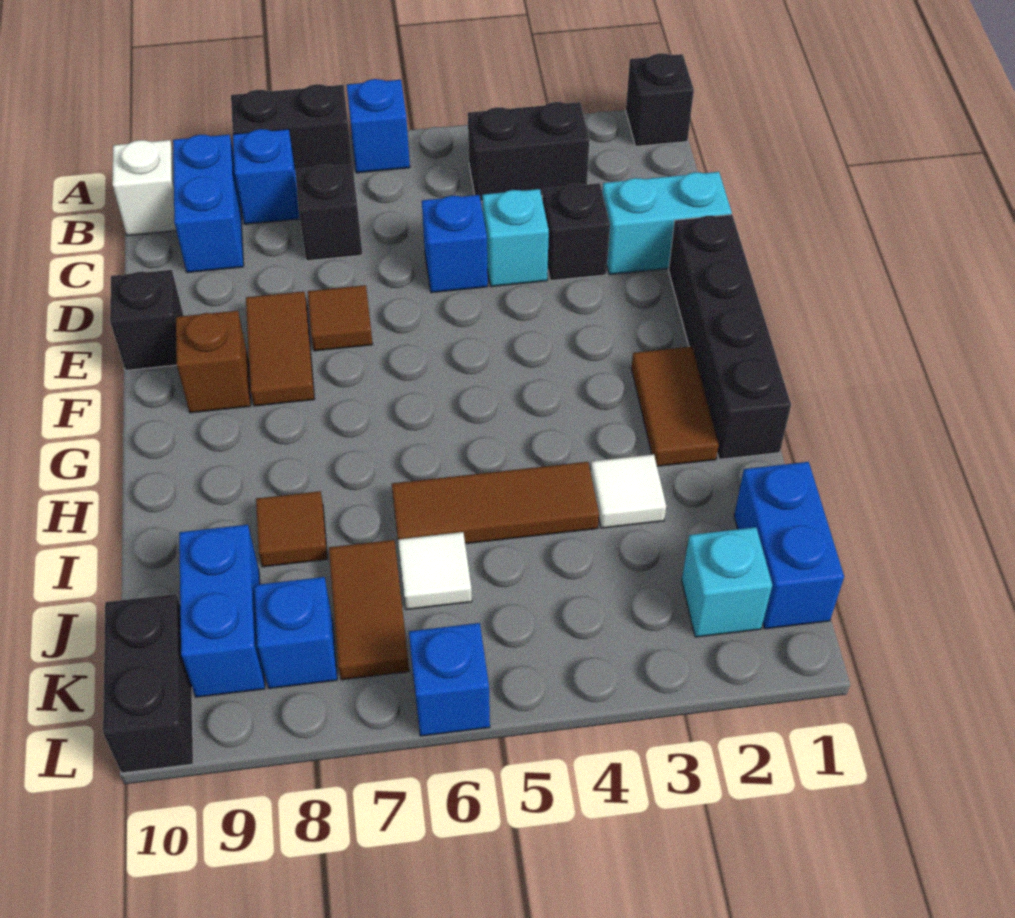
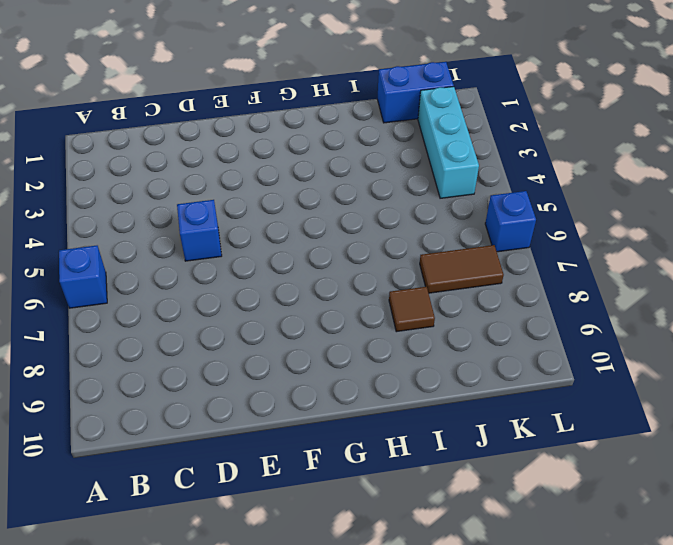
cyan brick K2:K4 level 1 -> cyan brick K2 level 1
none -> black brick A1 level 1
none -> black brick A7:A8 level 1
none -> black brick B3:B4 level 1

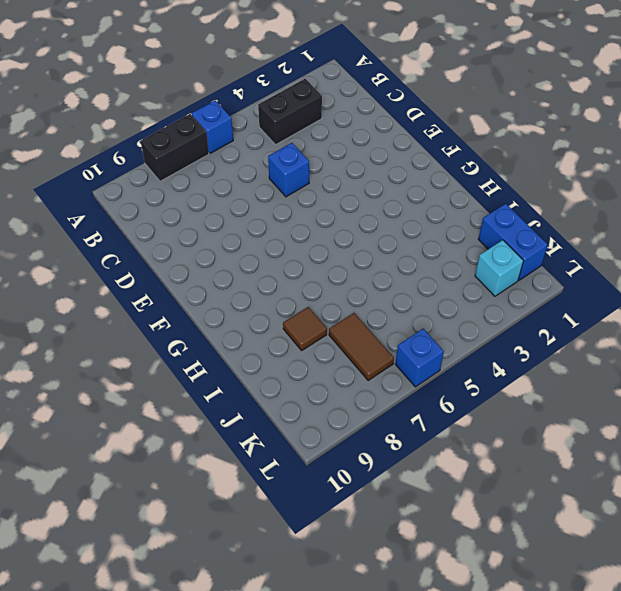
none -> black brick A1 level 1
none -> blue brick B8 level 1
none -> blue brick B9:C9 level 1

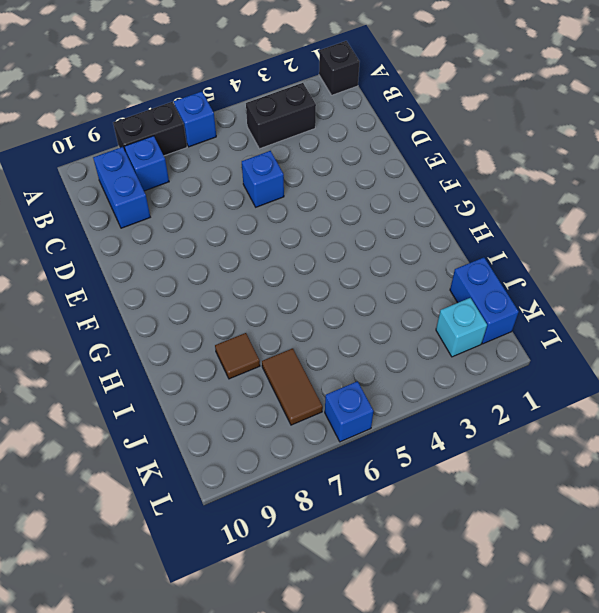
none -> white brick B10 level 1
none -> black brick C7 level 1
none -> cyan brick D1:D2 level 1

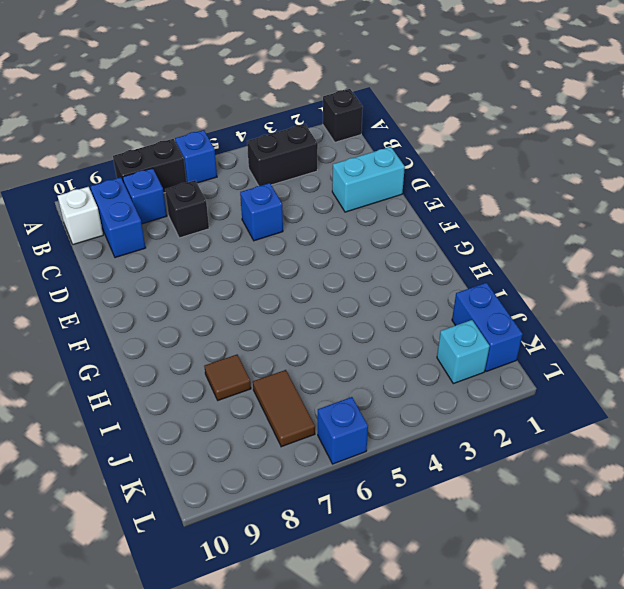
none -> black brick D3 level 1
none -> cyan brick D4 level 1
none -> black brick E1:H1 level 1

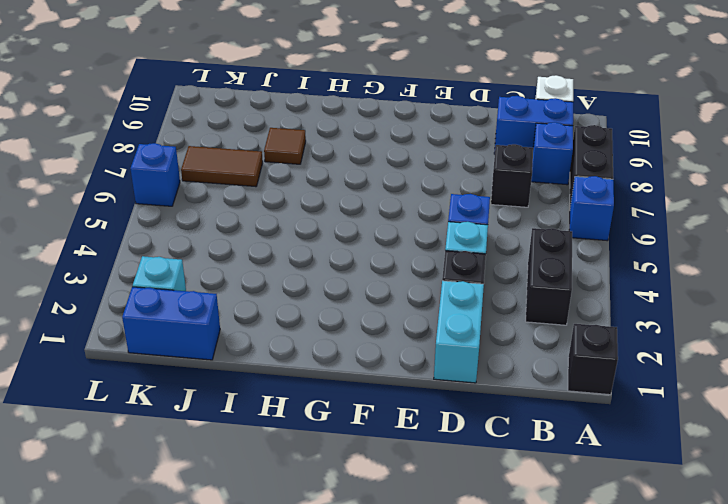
none -> black brick E1:H1 level 1
none -> brown tile E7 level 1
none -> brown tile E8:F8 level 1

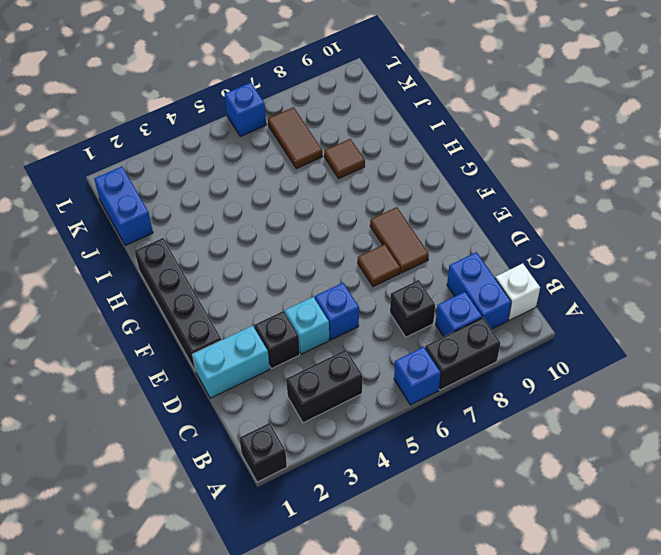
none -> black brick E10 level 1
none -> brown brick F9 level 1
none -> brown tile G2:H2 level 1

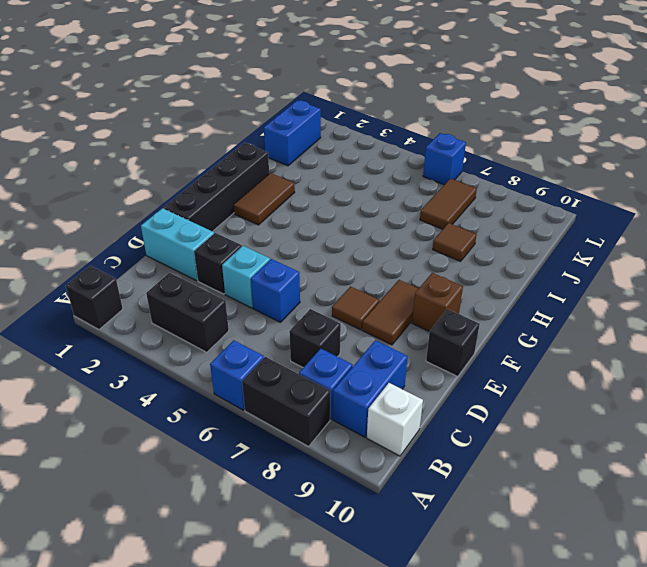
none -> white tile I3 level 1
none -> brown tile I4:I6 level 1
none -> white tile J6 level 1

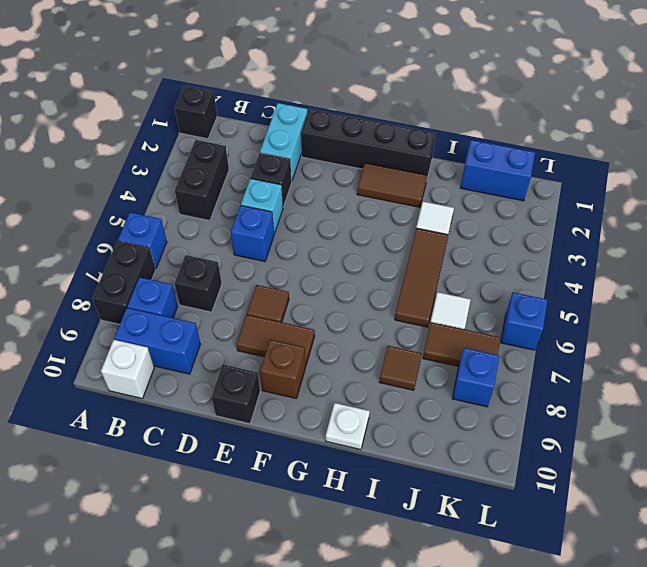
white plate H10 level 1 -> none
none -> blue brick J9:K9 level 1
none -> cyan brick K2 level 1
none -> black brick K10:L10 level 1

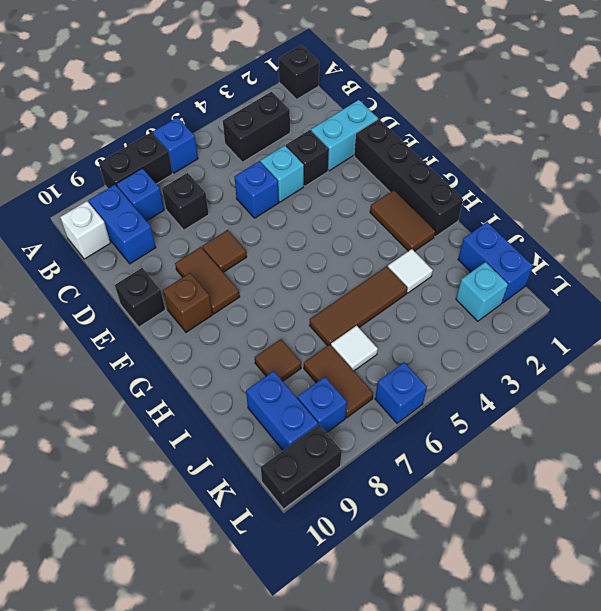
black brick L9:L10 level 1 -> black brick K10:L10 level 1

